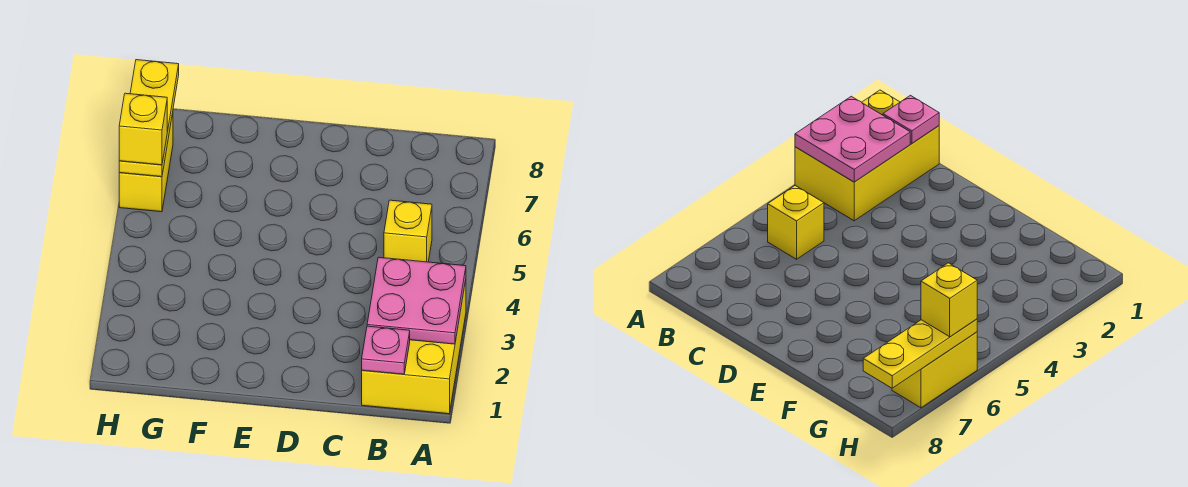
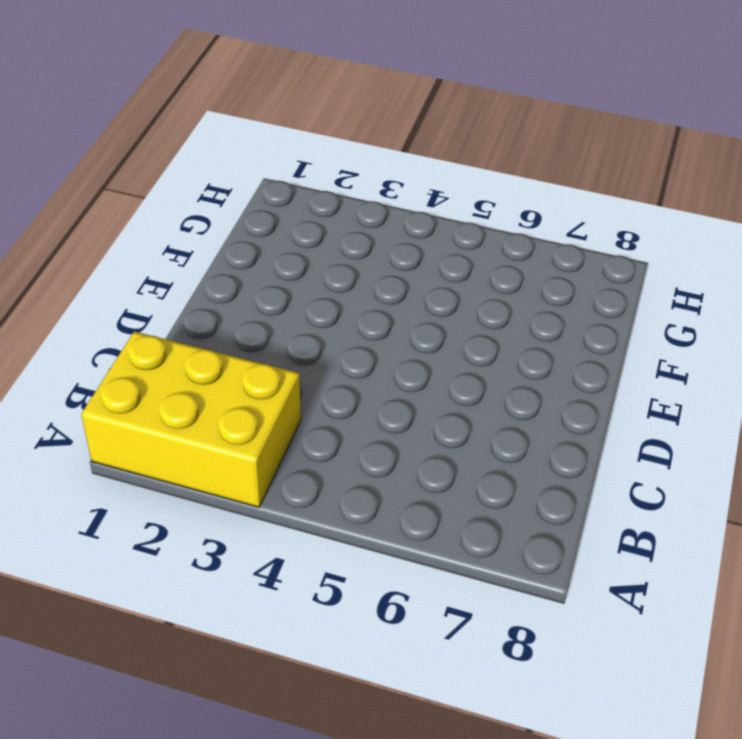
none -> yellow brick B5 level 1
none -> yellow brick H6:H7 level 1

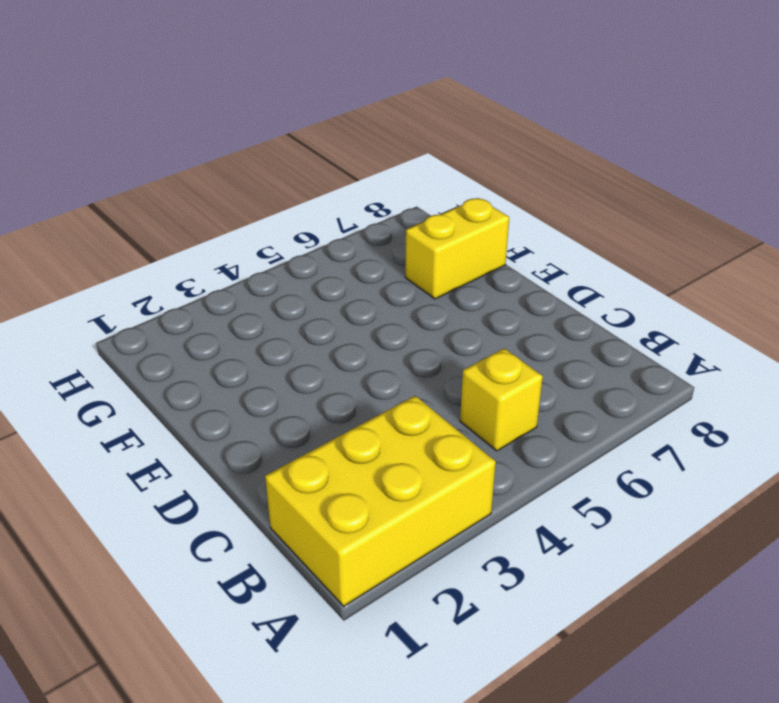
yellow brick F7:F8 level 1 -> yellow brick H6:H7 level 1
none -> pink plate A2:B3 level 2
none -> pink plate B1 level 2

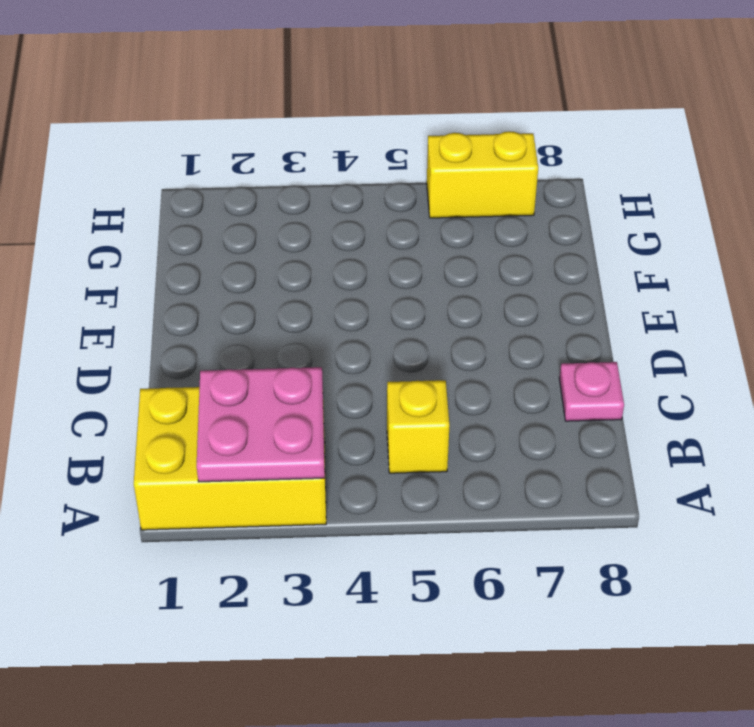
pink plate C8 level 1 -> pink plate B1 level 2
none -> yellow plate H6:H8 level 2
none -> yellow brick H6 level 3

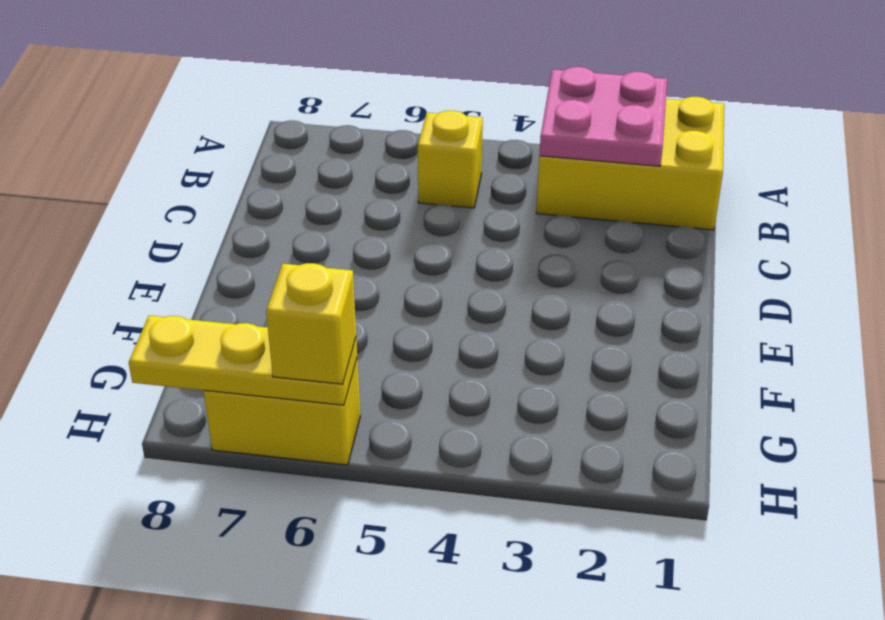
none -> pink plate B1 level 2

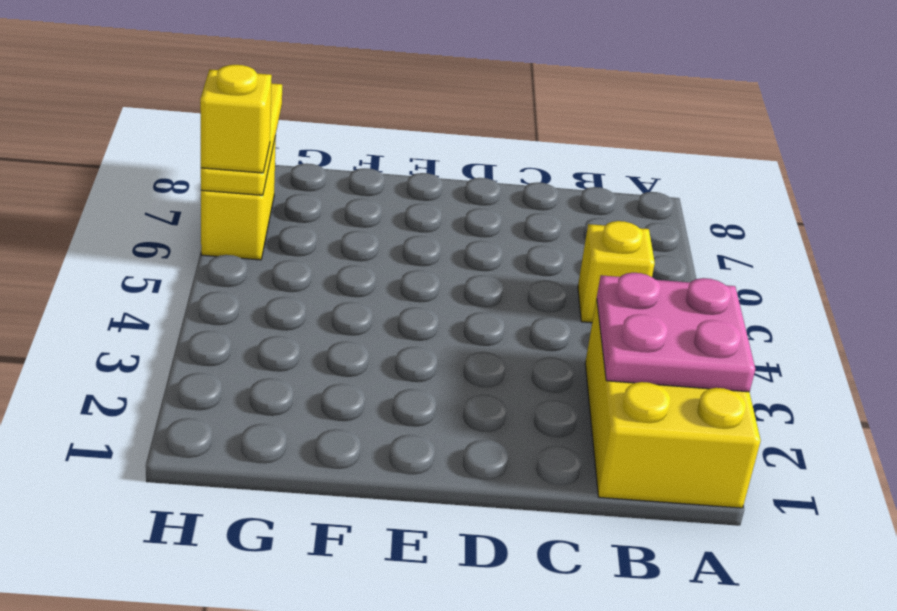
none -> pink plate B1 level 2

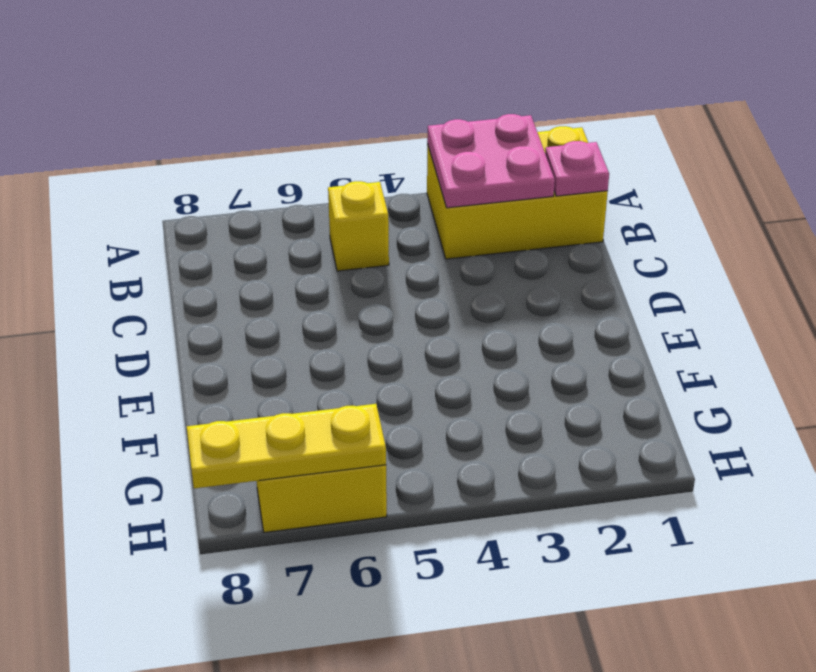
none -> yellow brick H6 level 3

